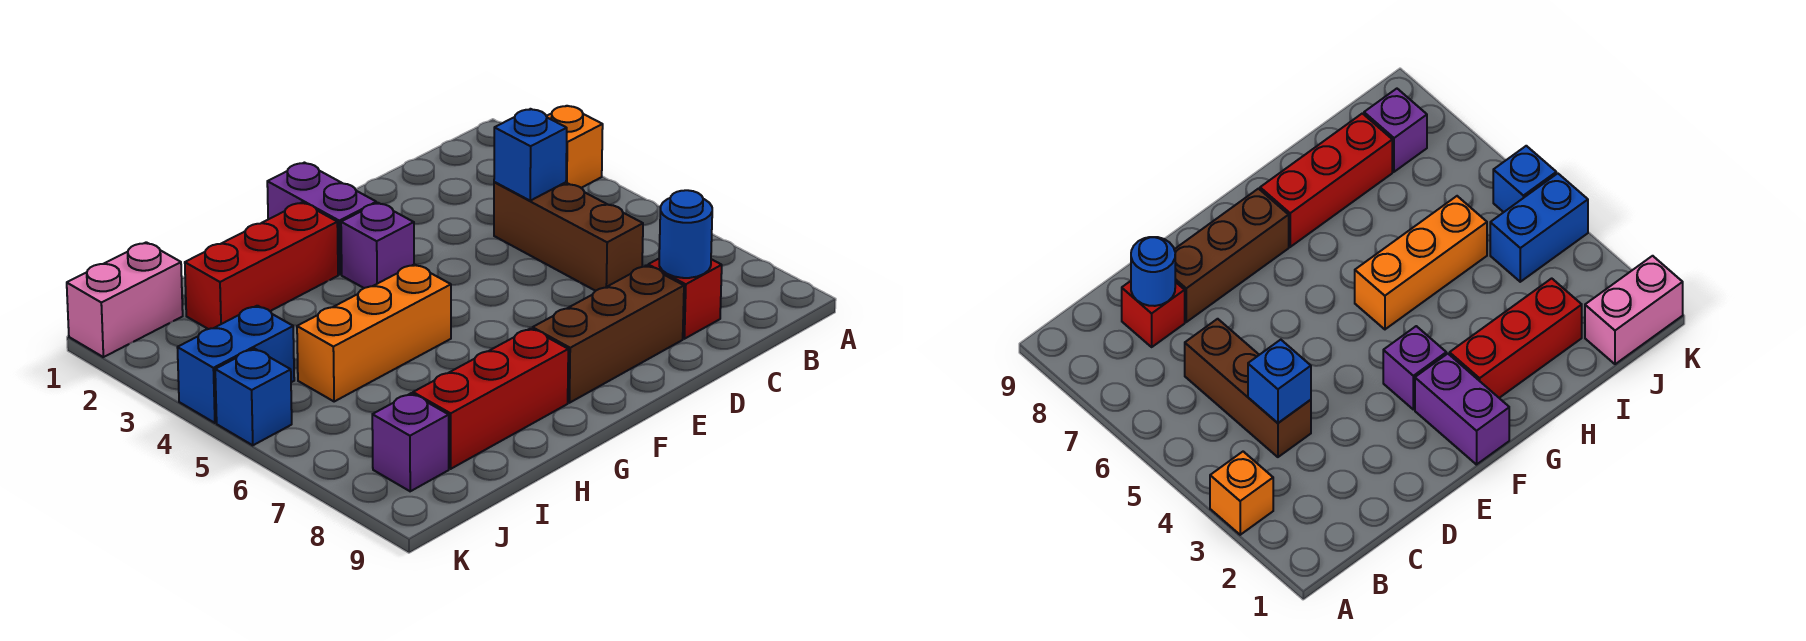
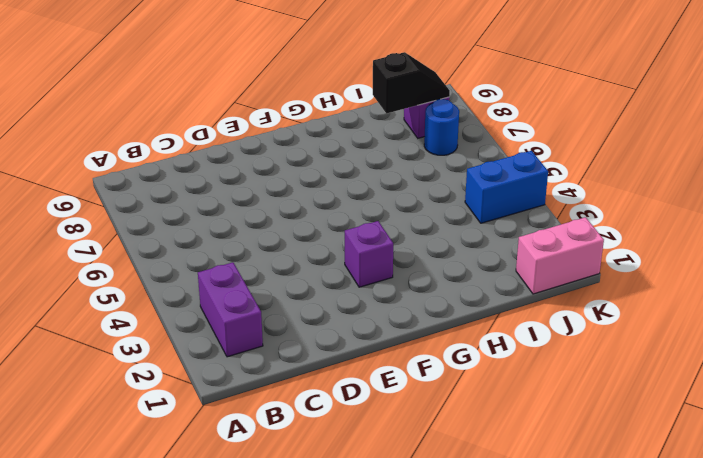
purple brick B2:B3 level 1 -> purple brick F1:F2 level 1
black slope I8:J8 level 2 top I -> none
blue round brick J7 level 1 -> blue round brick C8 level 2
none -> orange brick A3 level 1
none -> brown brick C4:C6 level 1
none -> red brick C8 level 1

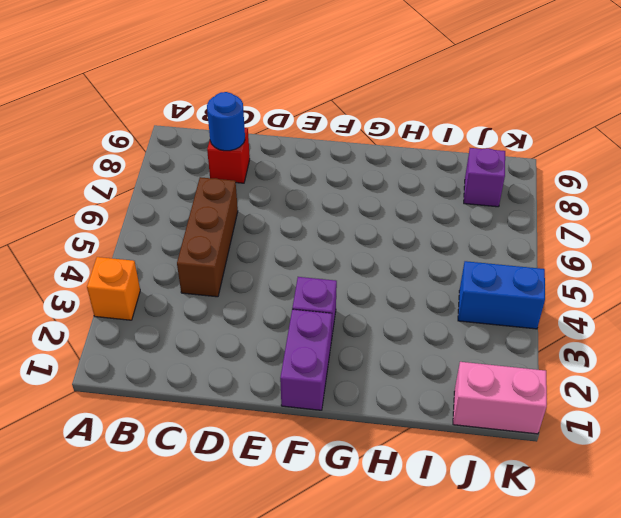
none -> brown brick D8:F8 level 1
none -> red brick G2:I2 level 1
none -> orange brick G5:I5 level 1

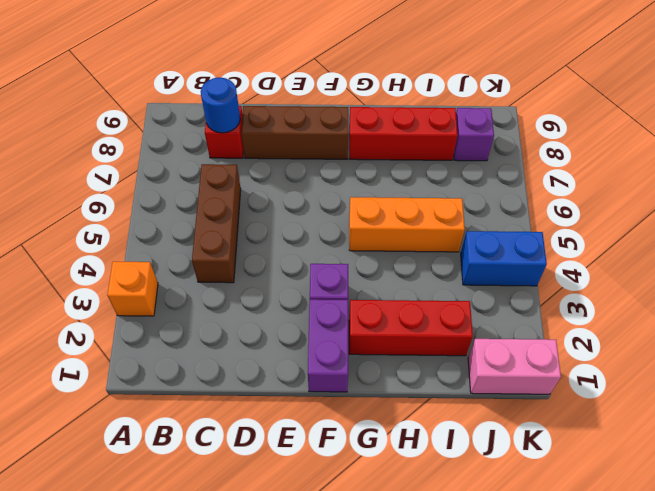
none -> blue brick K5 level 1
none -> blue brick C4 level 2

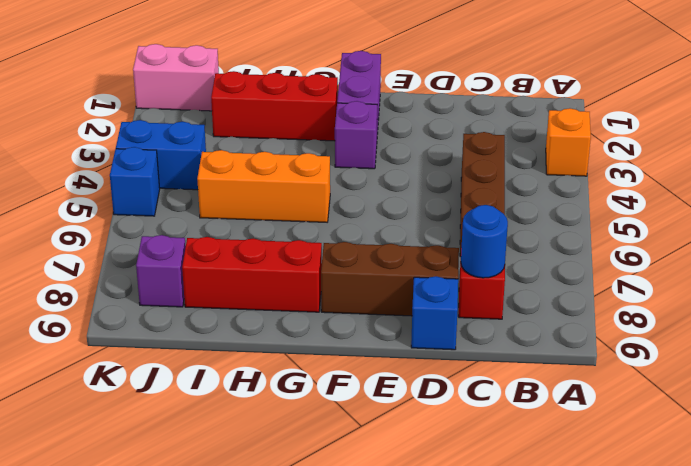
blue brick D9 level 1 -> blue brick C4 level 2

